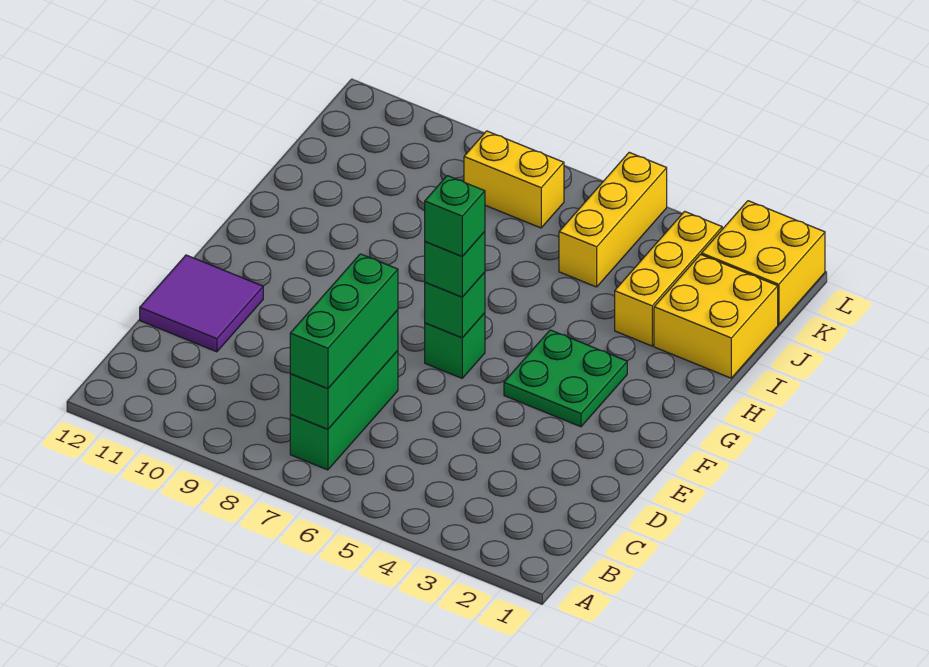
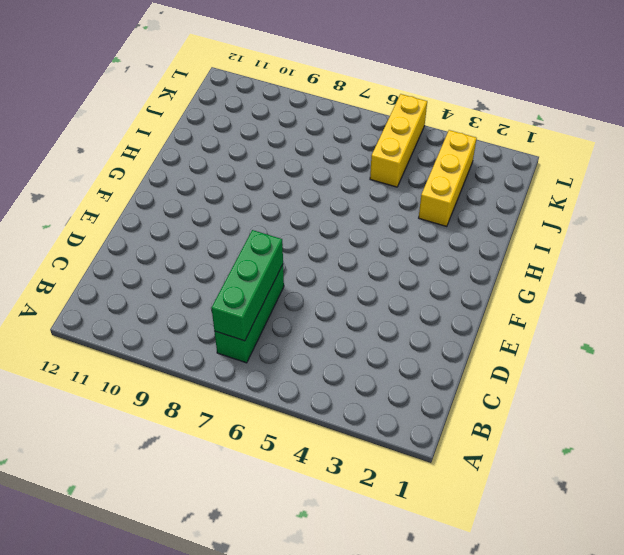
none -> purple tile D11:E12 level 1
none -> green plate F3:G4 level 1
none -> green brick F6 level 1

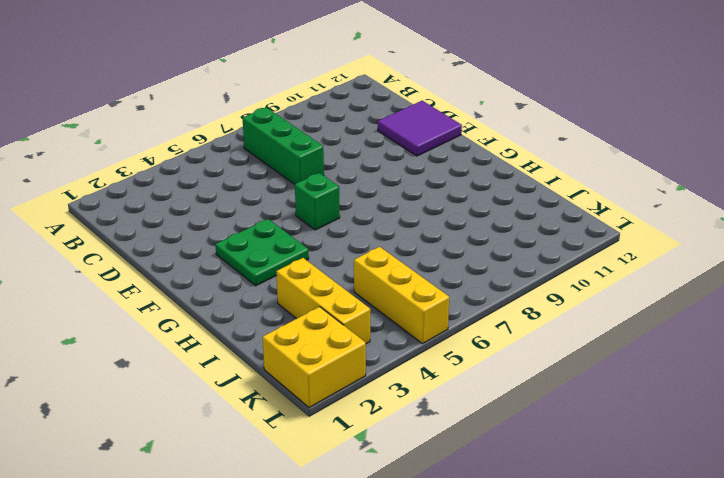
none -> yellow brick I1:J2 level 1
none -> yellow brick K7:K8 level 1
none -> green brick B7:D7 level 2

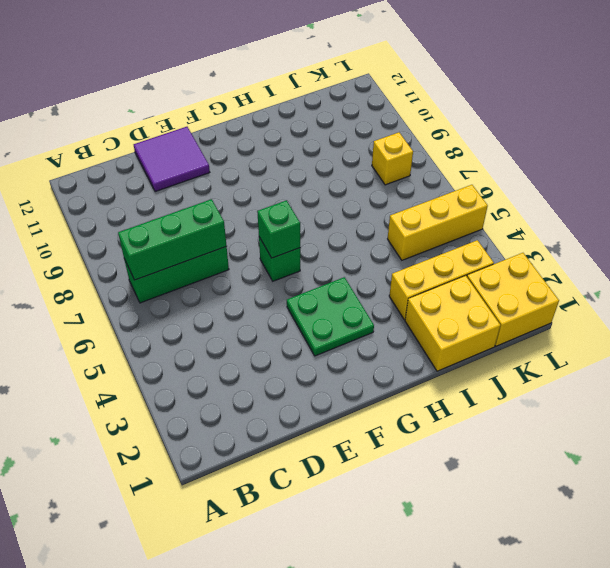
yellow brick K8 level 1 -> yellow brick K7:K8 level 1
none -> green brick B7:D7 level 3
none -> green brick F6 level 3
none -> green brick F6 level 4

